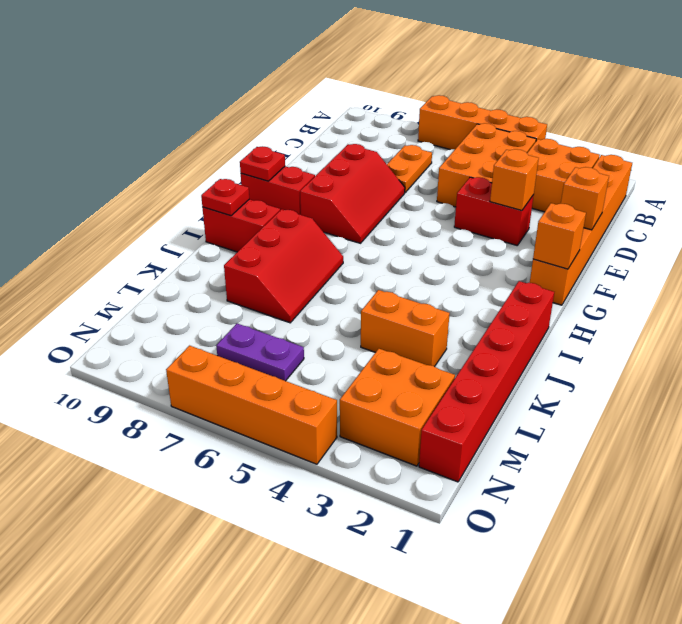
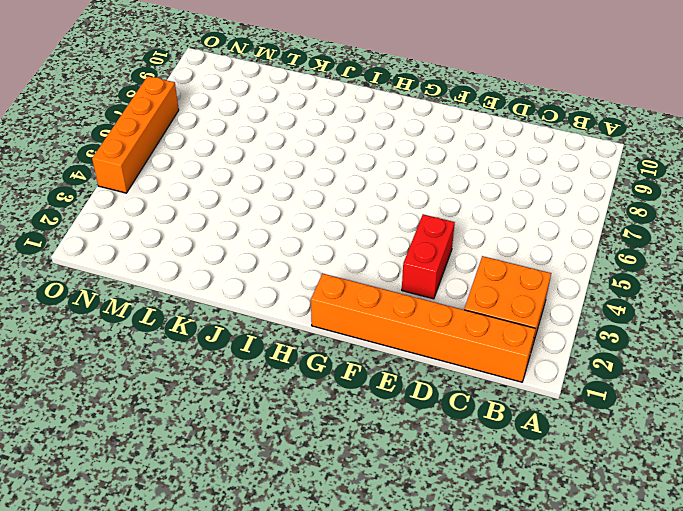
none -> orange brick A4:A7 level 1
none -> orange brick B4:D5 level 1
none -> orange plate C7:D7 level 1

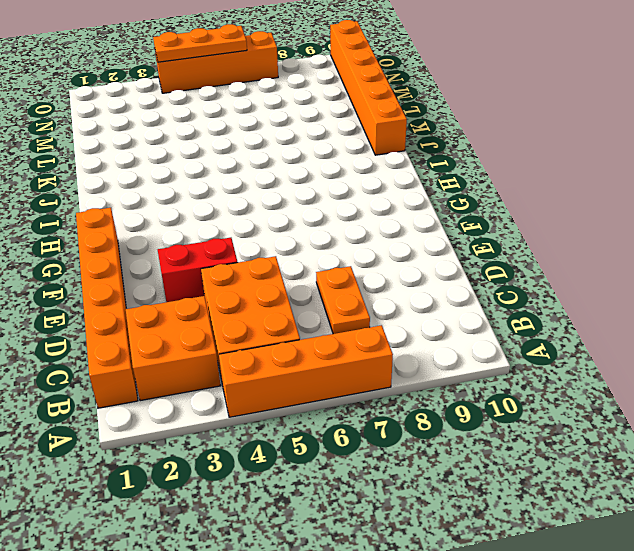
orange brick J10:O10 level 1 -> none
orange plate O4:O6 level 2 -> none
none -> red slope E7:G8 level 1 top 8
none -> red brick G9:G10 level 1
none -> red brick I1:N1 level 1

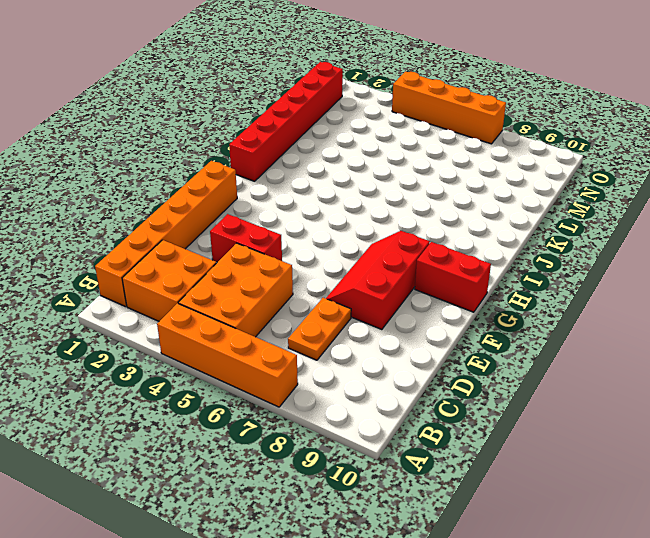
none -> red slope I7:K8 level 1 top 8
none -> red brick I9:I10 level 1
none -> orange brick K3:K4 level 1

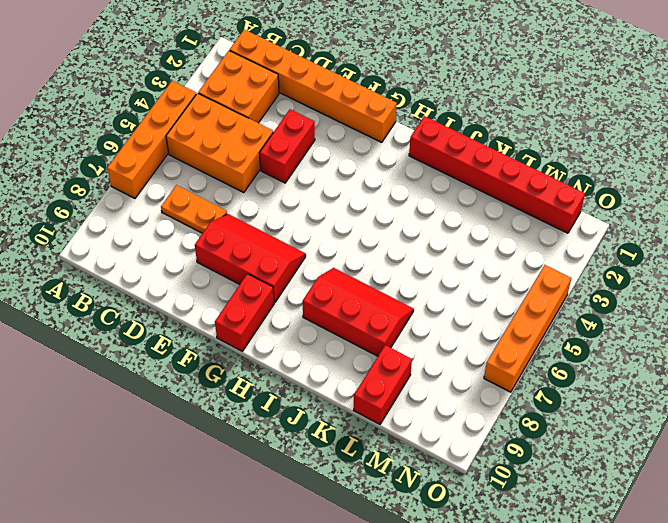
red brick L9:L10 level 1 -> red brick I9:I10 level 1
none -> orange brick K3:K4 level 1
none -> orange brick M2:N3 level 1
none -> purple plate M6:M7 level 1

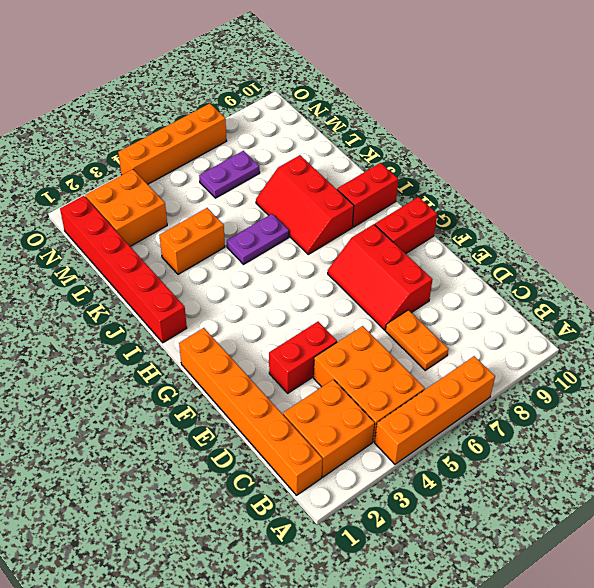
purple plate J5:J6 level 1 -> none
none -> orange brick E1 level 2
none -> orange brick E3 level 2
none -> orange brick G1 level 2

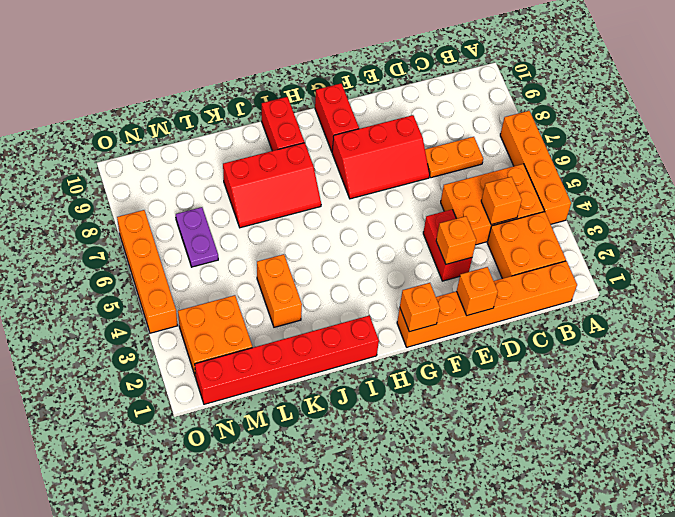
orange brick C4 level 2 -> none
none -> red plate G10 level 2
none -> red plate I10 level 2

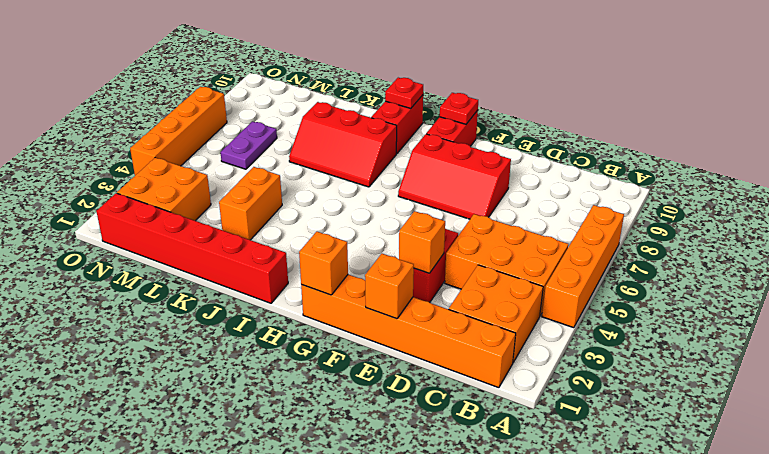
none -> orange plate C7:D7 level 1

